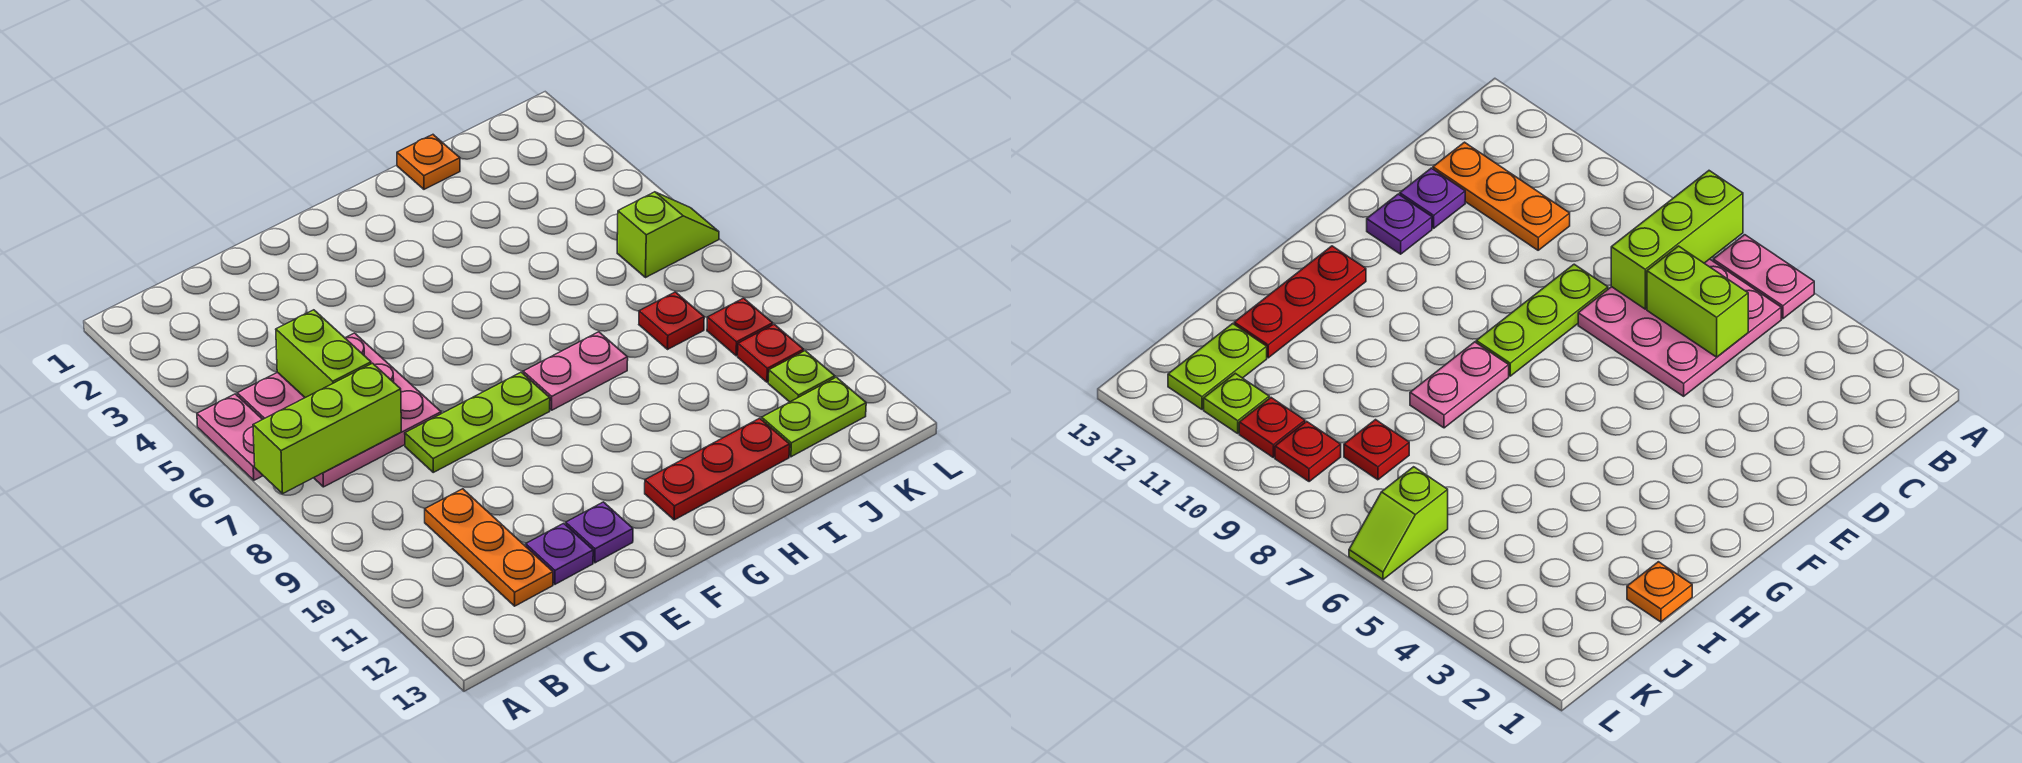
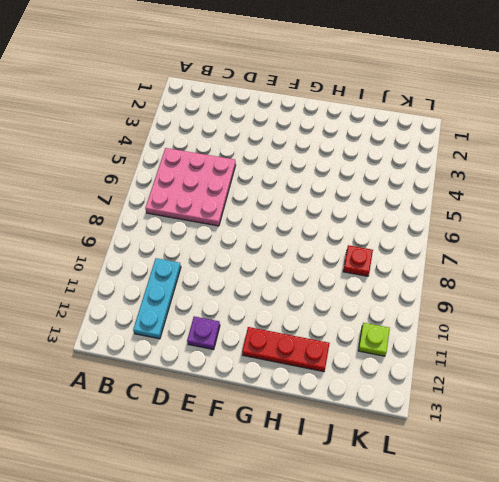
cyan plate C10:C12 level 1 -> orange plate C10:C12 level 1
none -> pink plate A5:A6 level 1
none -> lime plate D8:F8 level 1
none -> purple plate D12 level 1

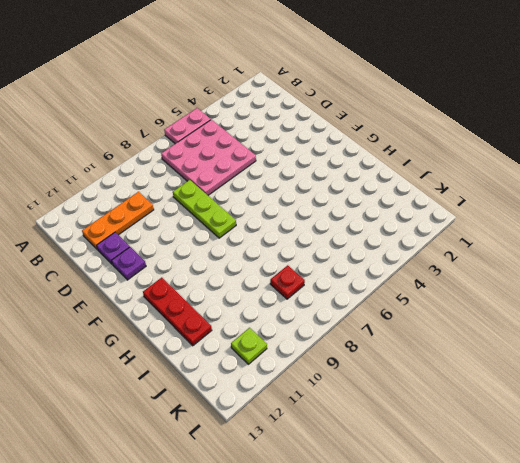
none -> pink plate G8:H8 level 1
none -> orange plate I1 level 1
none -> lime plate J12:K12 level 1

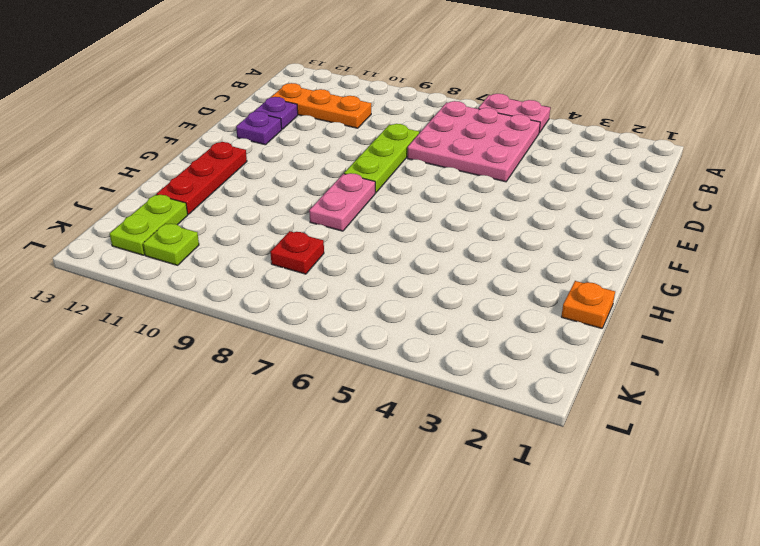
none -> lime slope K6:L6 level 1 top K
none -> red plate K9 level 1
none -> red plate K10 level 1

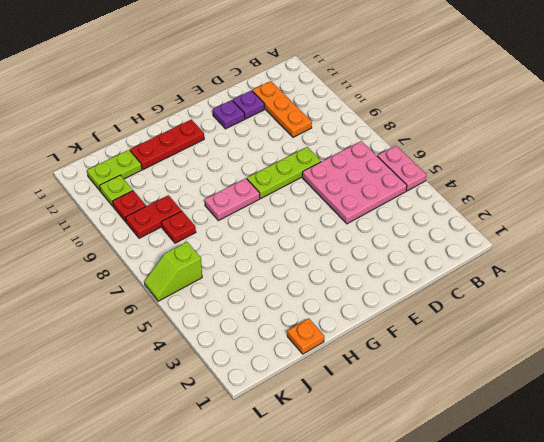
red plate J9:K9 level 1 -> red plate K9 level 1
none -> lime brick A7:C7 level 2
none -> lime brick C5:C6 level 2

